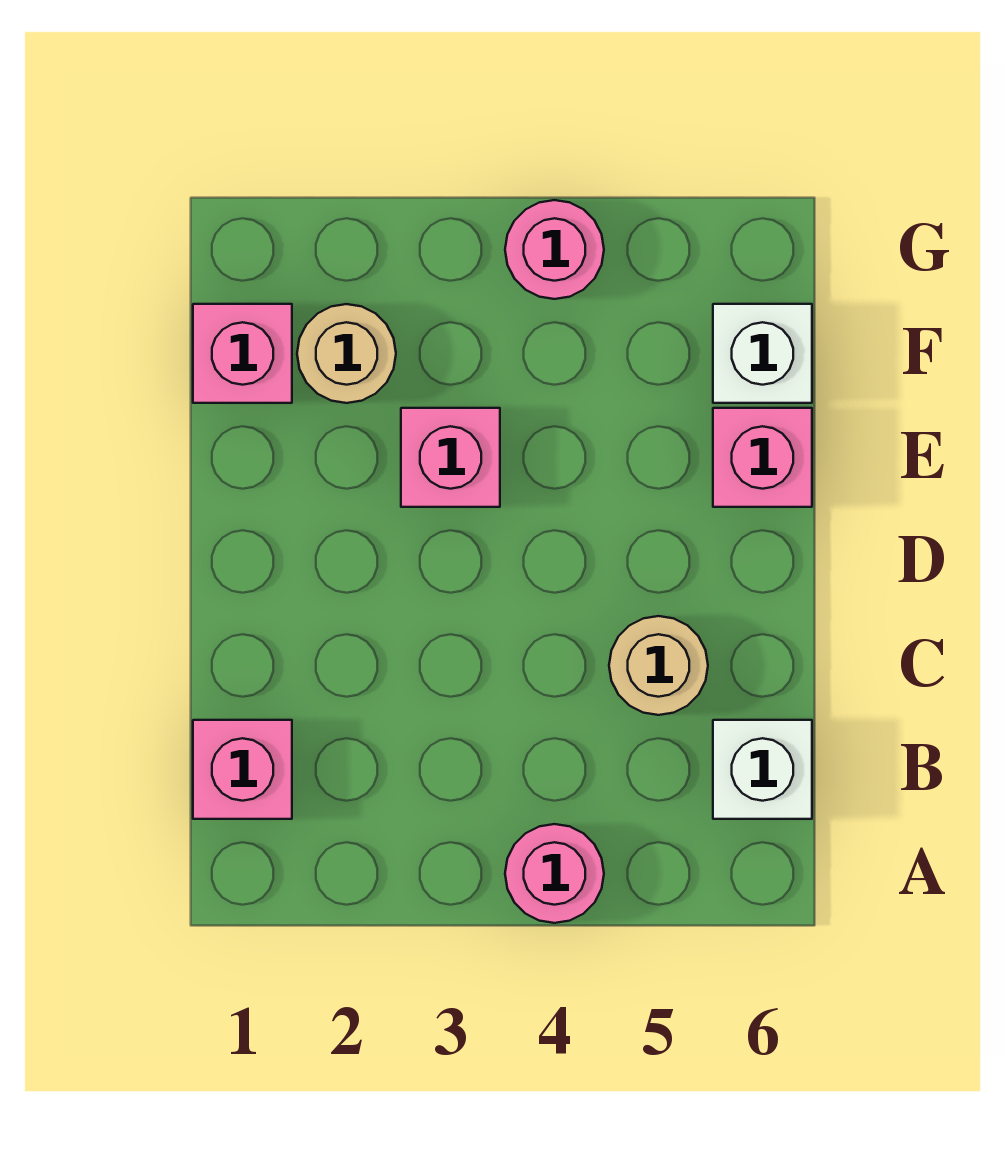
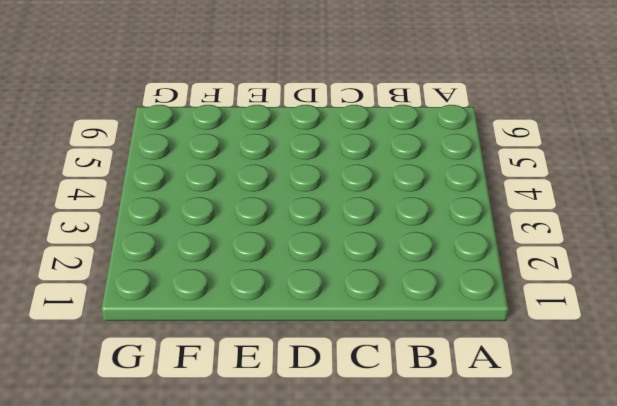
none -> pink round brick A4 level 1
none -> pink brick B1 level 1

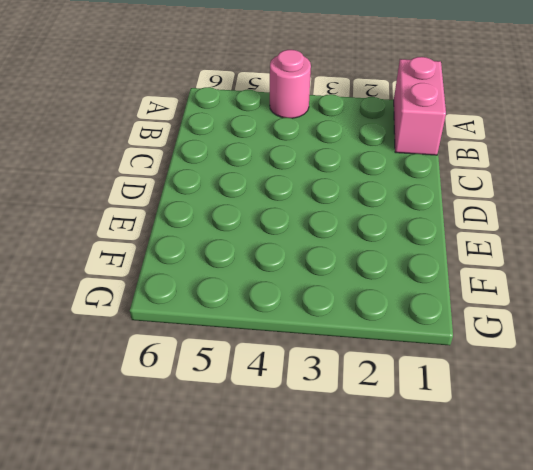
pink brick A1:B1 level 1 -> pink brick B1 level 1
none -> white brick B6 level 1
none -> tan round brick C5 level 1

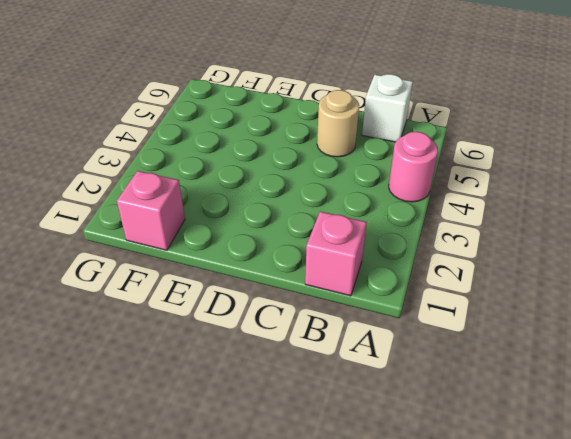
none -> pink brick E3 level 1
none -> pink brick E6 level 1

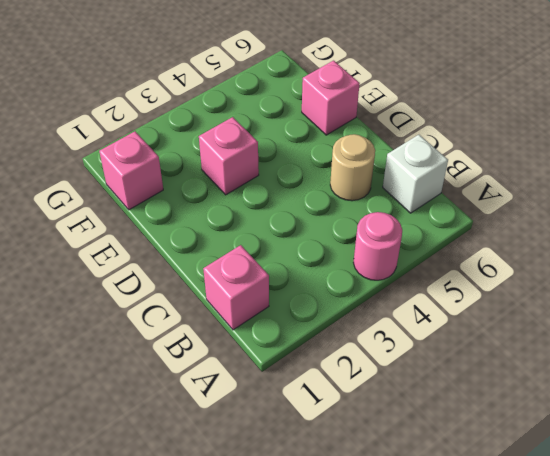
none -> tan round brick F2 level 1
none -> white brick F6 level 1

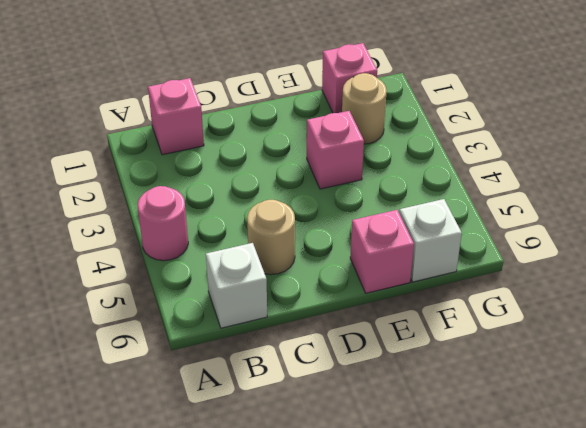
none -> pink round brick G4 level 1

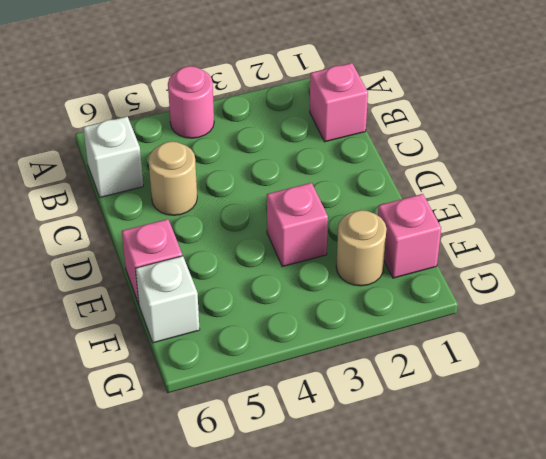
none -> pink round brick G4 level 1

